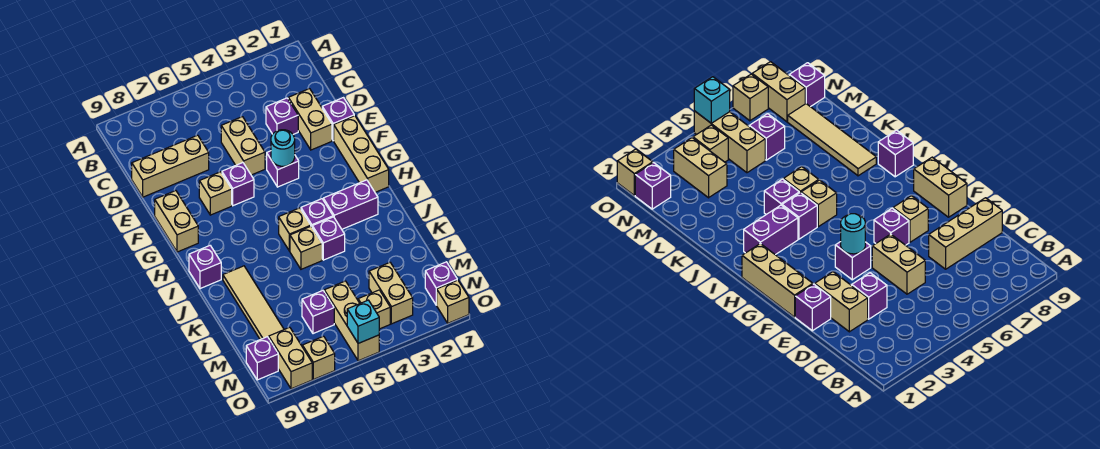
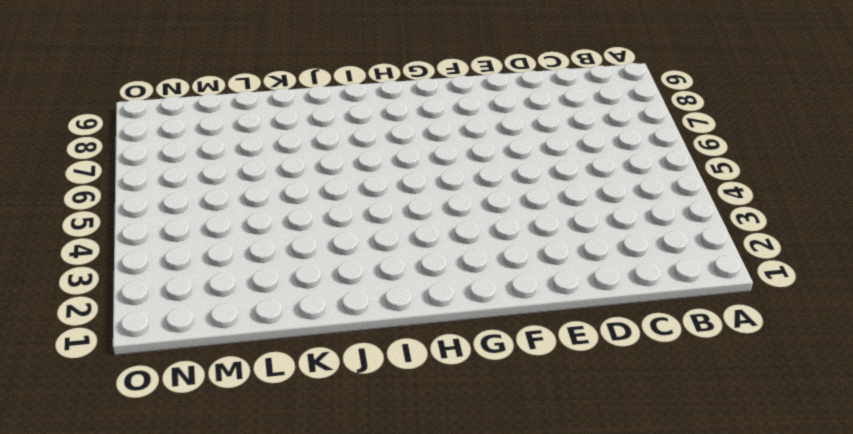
none -> tan brick D2:E2 level 1
none -> purple brick D3 level 1
none -> tan brick D5:E5 level 1

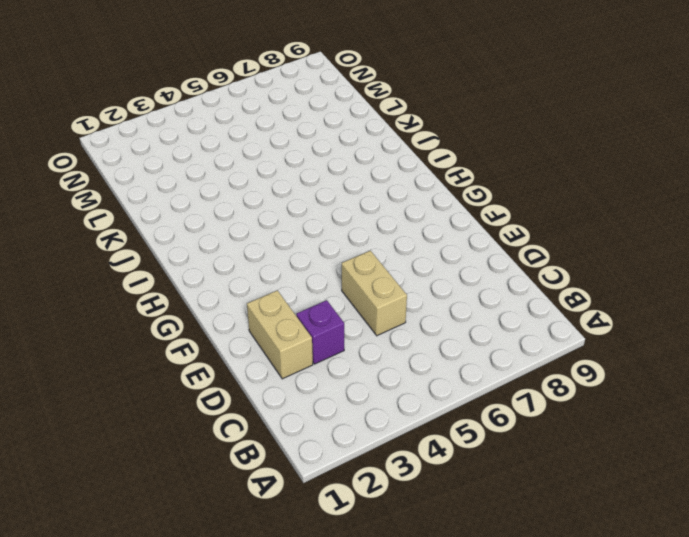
none -> tan brick D7:D9 level 1
none -> purple brick E1 level 1
none -> tan brick F1:H1 level 1

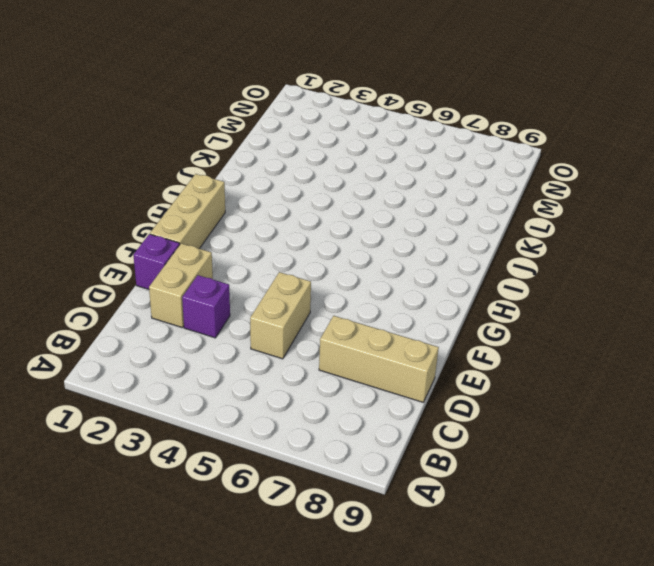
none -> purple brick F4 level 1
none -> purple brick F6 level 1
none -> tan brick F7 level 1

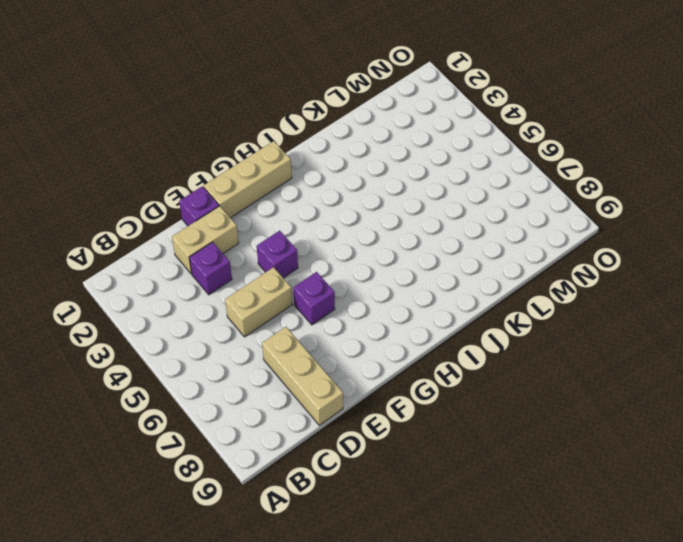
none -> tan brick F7 level 1
none -> tan brick F9:G9 level 1
none -> purple brick I2:I3 level 1

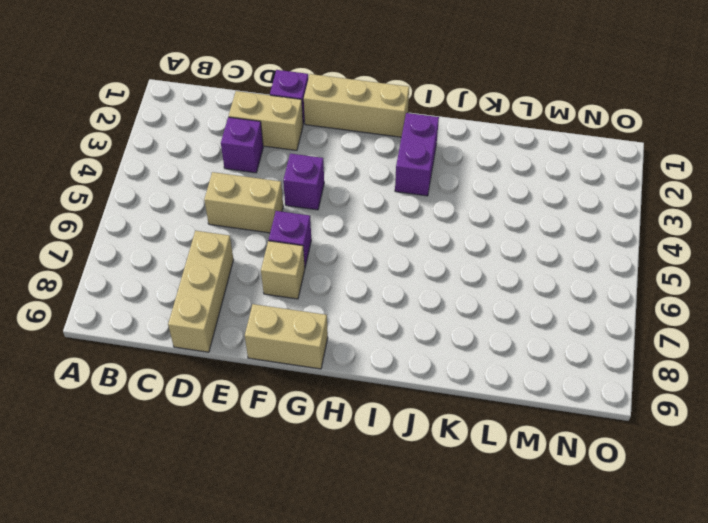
none -> purple brick I4 level 1
none -> tan brick I5 level 1
none -> purple brick I9 level 1

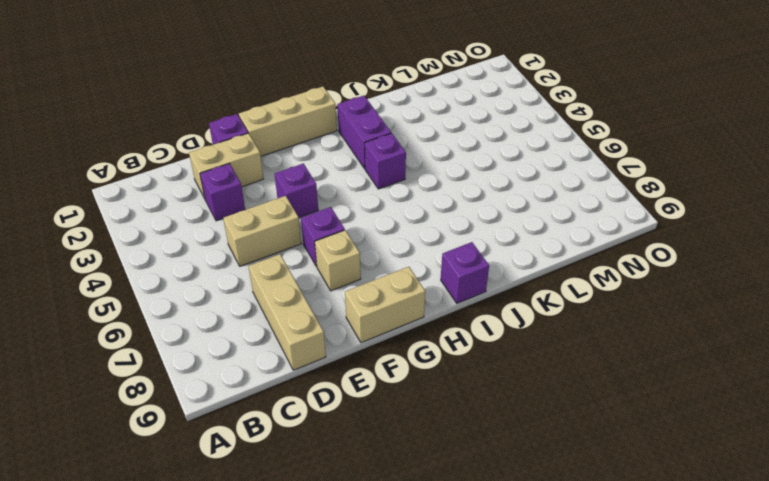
none -> tan brick I5 level 1
none -> purple brick J4 level 1
none -> tan brick J5 level 1

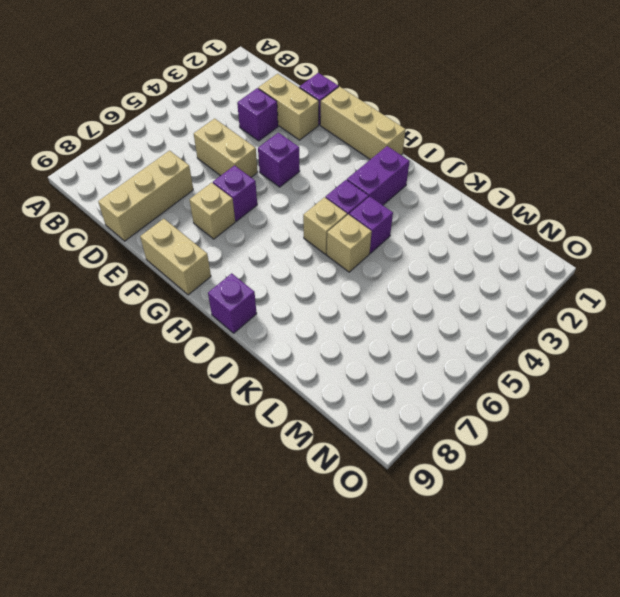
none -> tan tile J8:M8 level 1
none -> tan brick M3:N3 level 1
none -> tan brick M5:O5 level 1

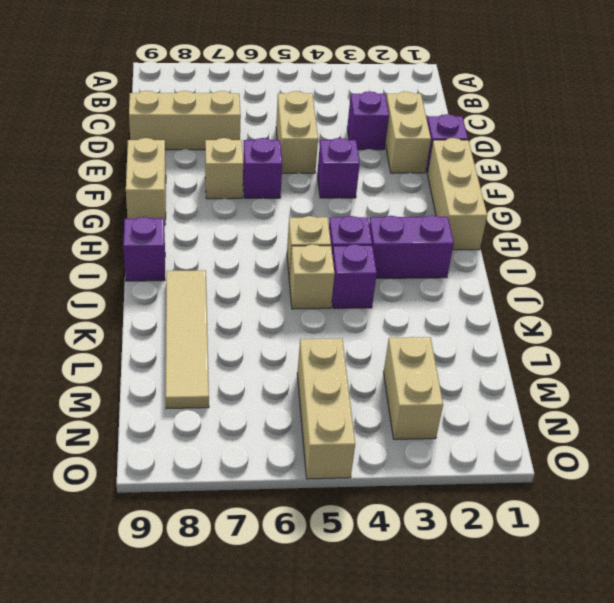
none -> purple brick M6 level 1
none -> purple brick N1 level 1
none -> tan brick N4 level 1

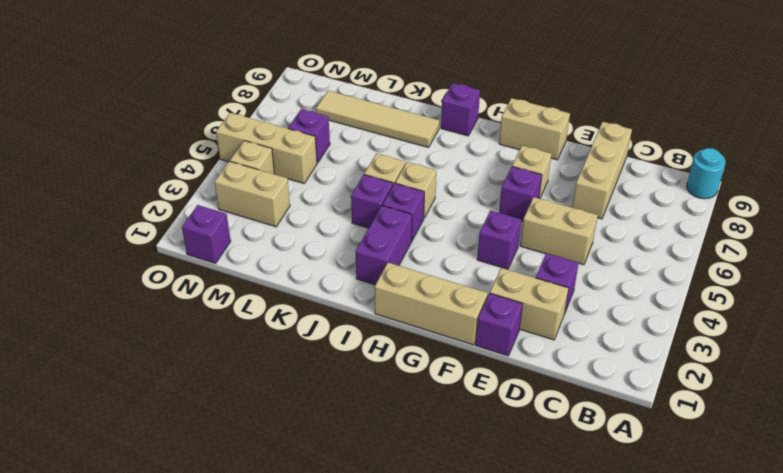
cyan round brick A9 level 1 -> cyan round brick F4 level 2
none -> tan brick N8:O8 level 1
none -> purple brick N9 level 1
none -> tan brick O1 level 1

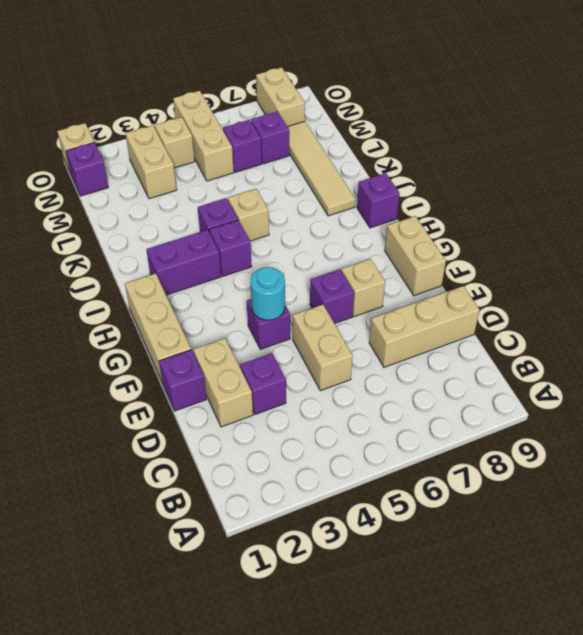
purple brick M7 level 1 -> purple brick N9 level 1
none -> tan brick I5 level 1
none -> tan brick O7 level 1
none -> cyan brick O5 level 2

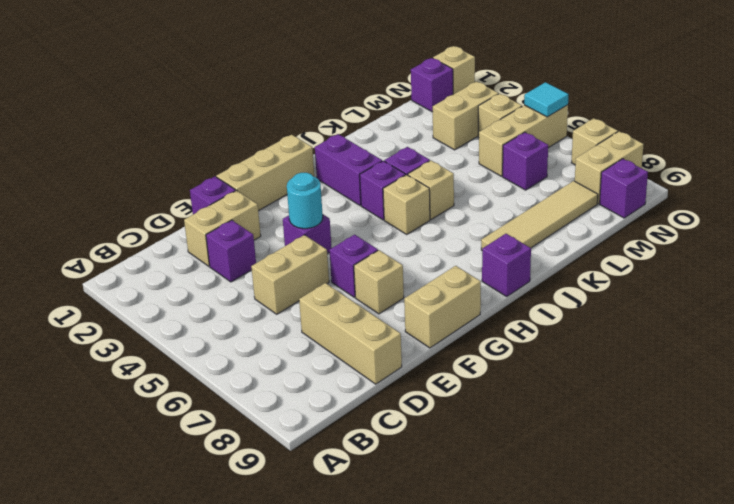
cyan tile O5 level 2 -> cyan brick O5 level 2

